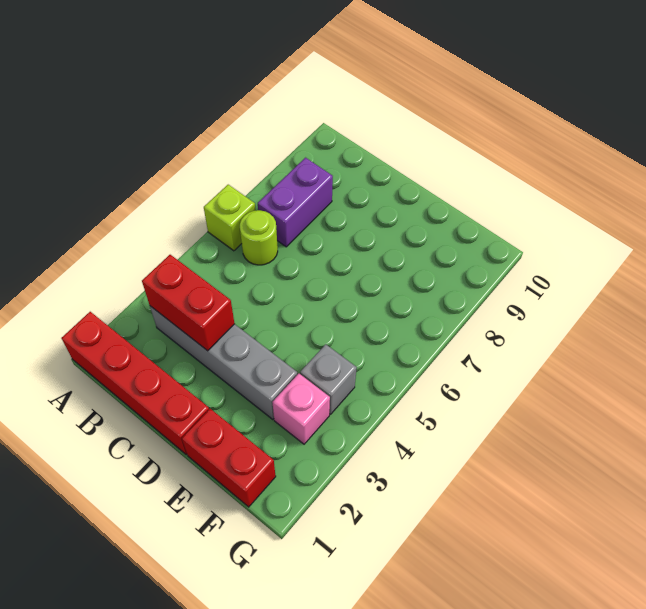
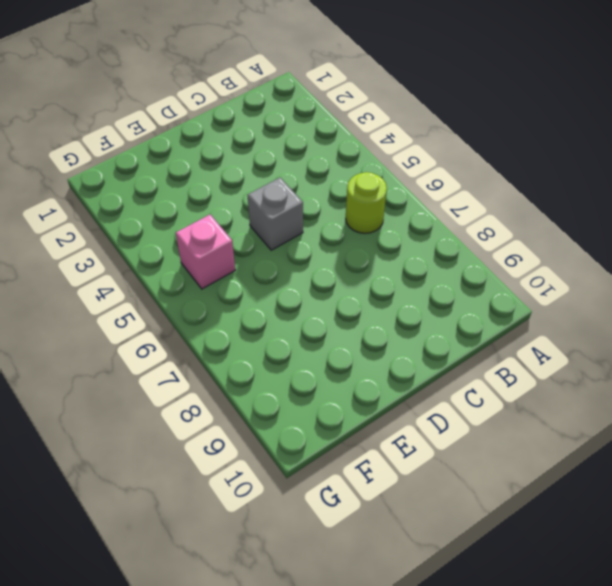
grey brick D5 level 1 -> grey brick F4 level 1
pink brick F5 level 1 -> pink brick F3 level 1
none -> red brick A1:D1 level 1
none -> lime brick A6 level 1

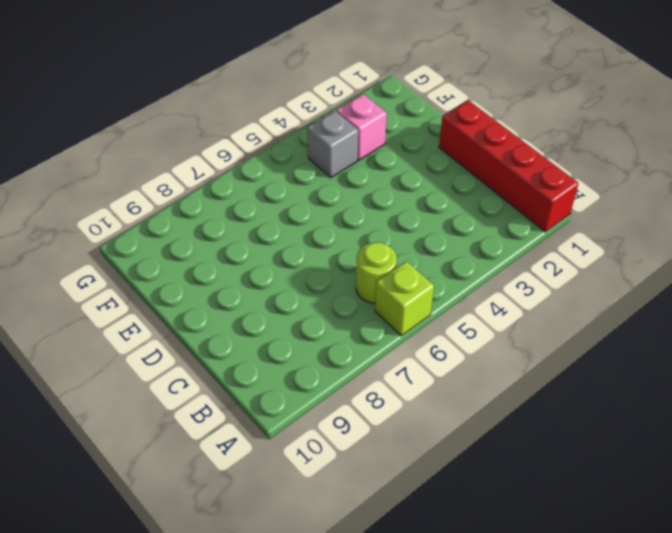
none -> grey brick B3:E3 level 1
none -> purple brick B7:B8 level 1

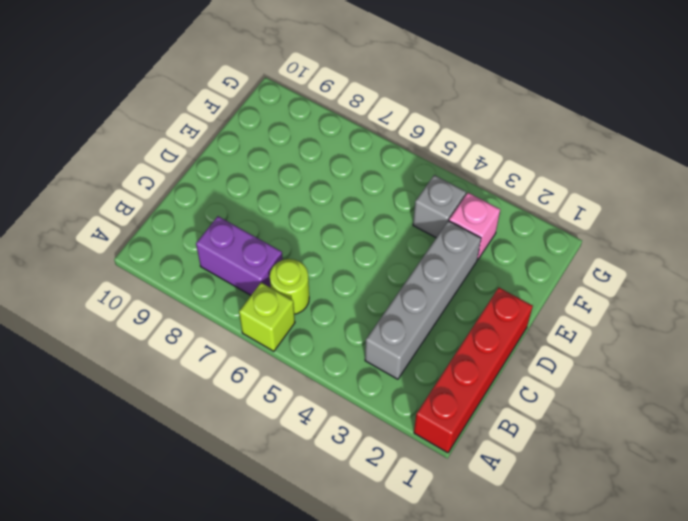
none -> red brick E1:F1 level 1
none -> red brick B3:C3 level 2

